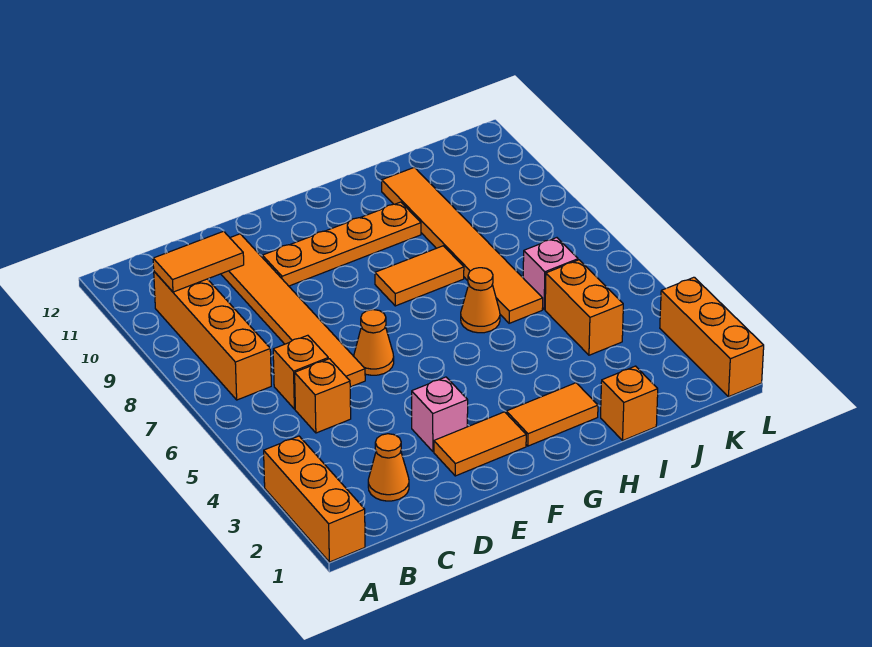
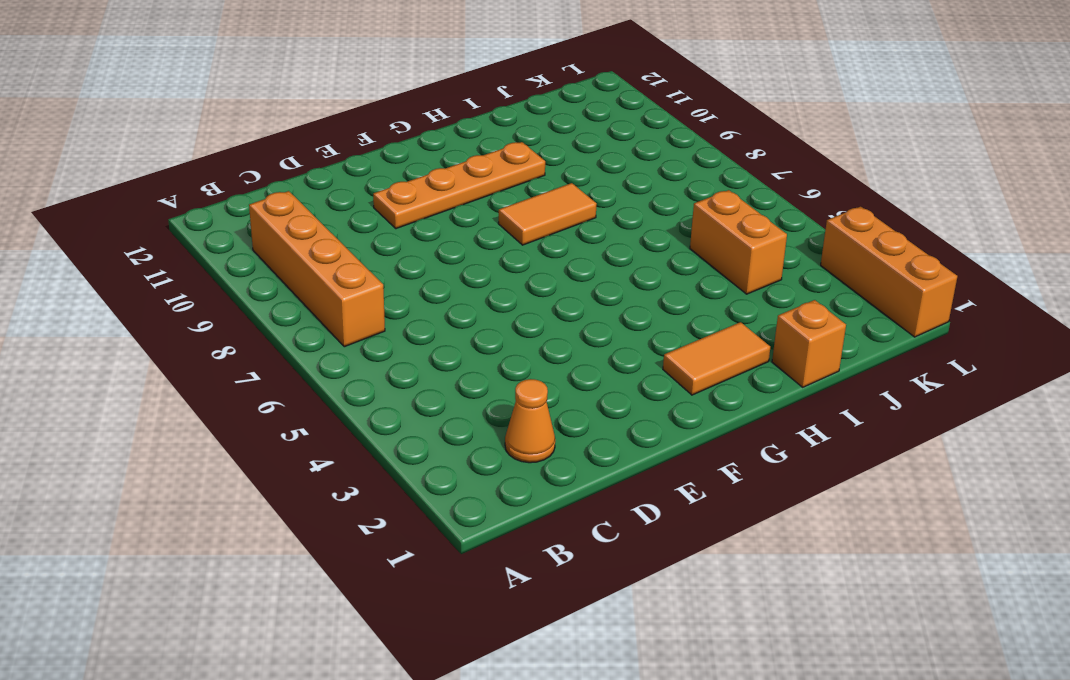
none -> orange brick A1:A3 level 1
none -> orange brick C5 level 1
none -> orange brick C6 level 1

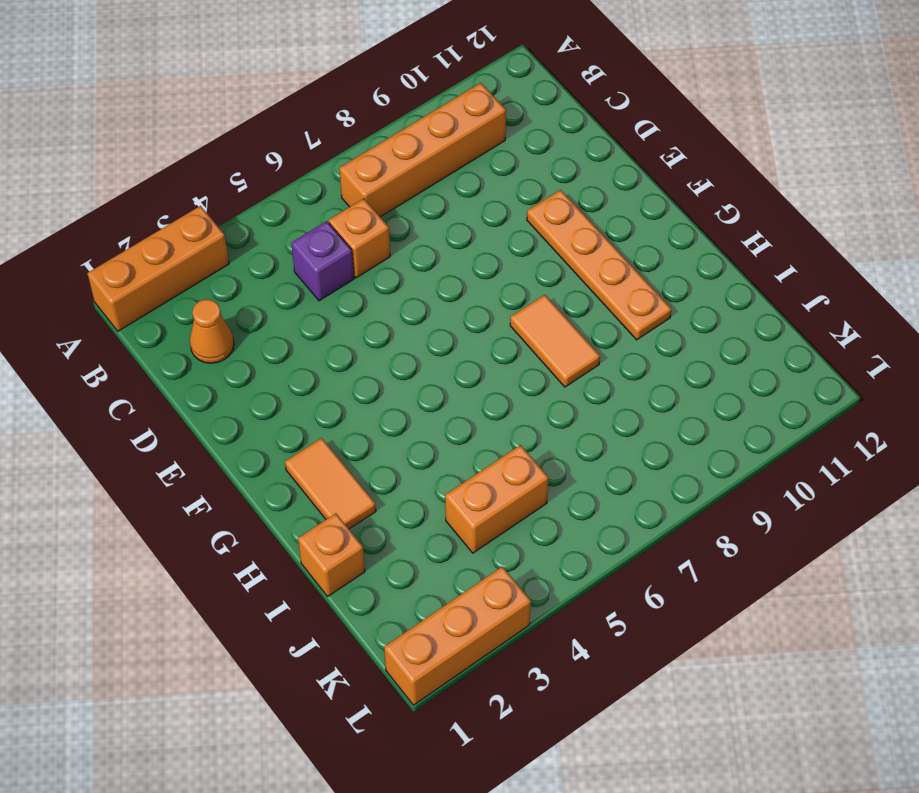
purple brick C5 level 1 -> orange brick C5 level 1
none -> orange tile D6:D11 level 1
none -> orange tile E2:F2 level 1
none -> pink brick E3 level 1

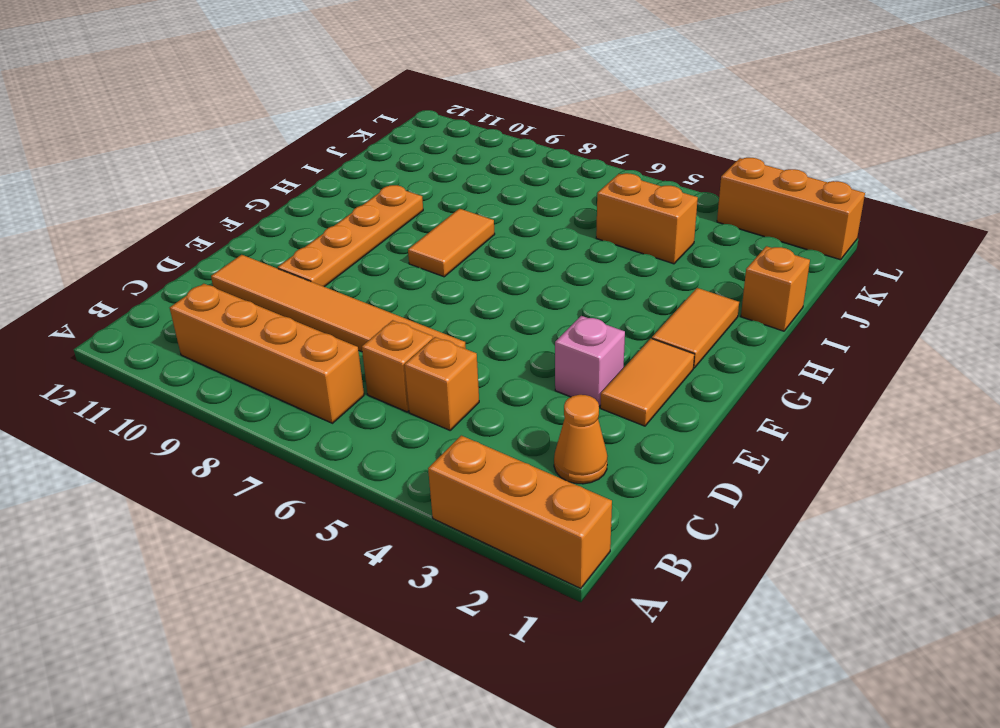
none -> orange cone E6 level 1
none -> orange cone H6 level 1
none -> orange tile I6:I11 level 1

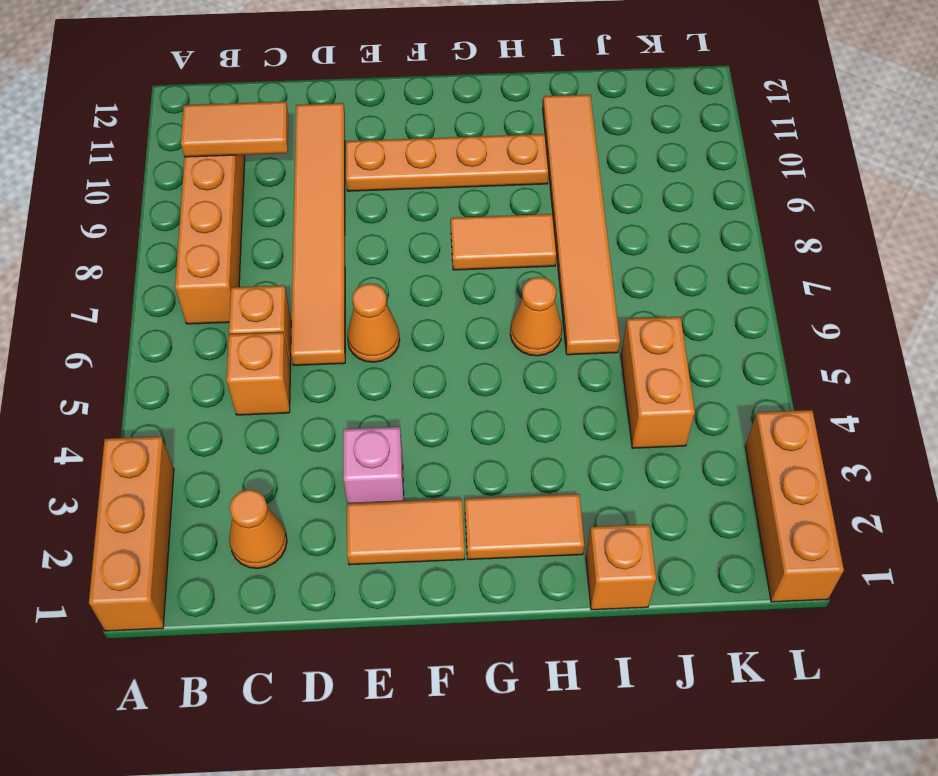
none -> pink brick J6 level 1

